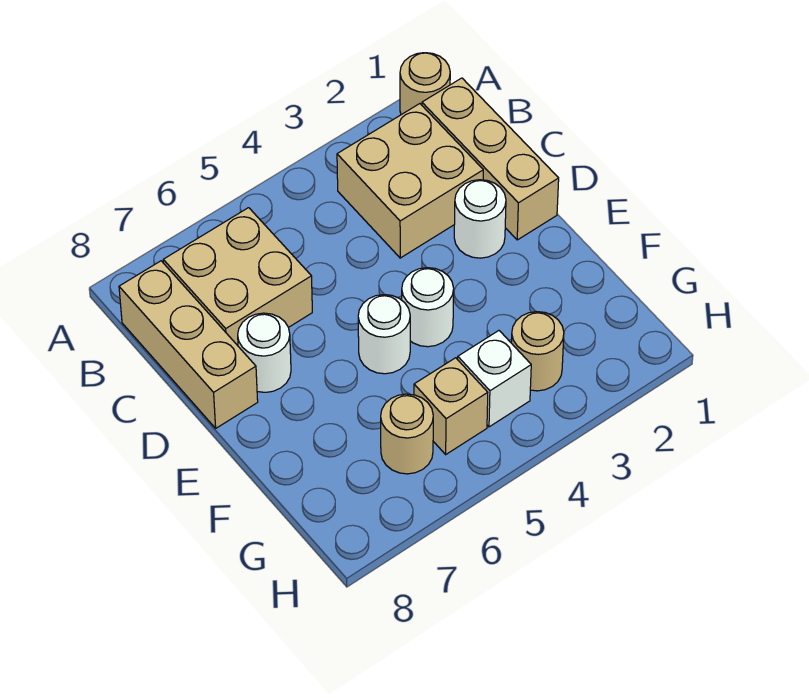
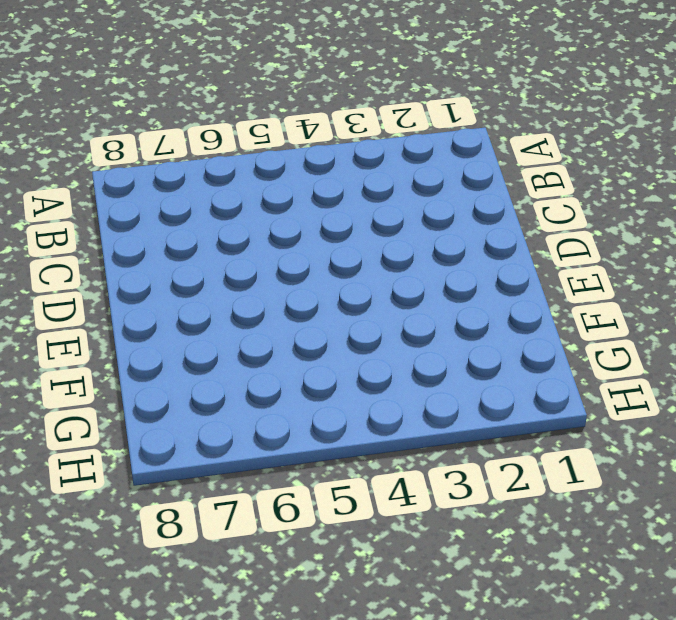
none -> tan round brick A1 level 1
none -> tan brick B1:D1 level 1
none -> tan brick B2:C3 level 1

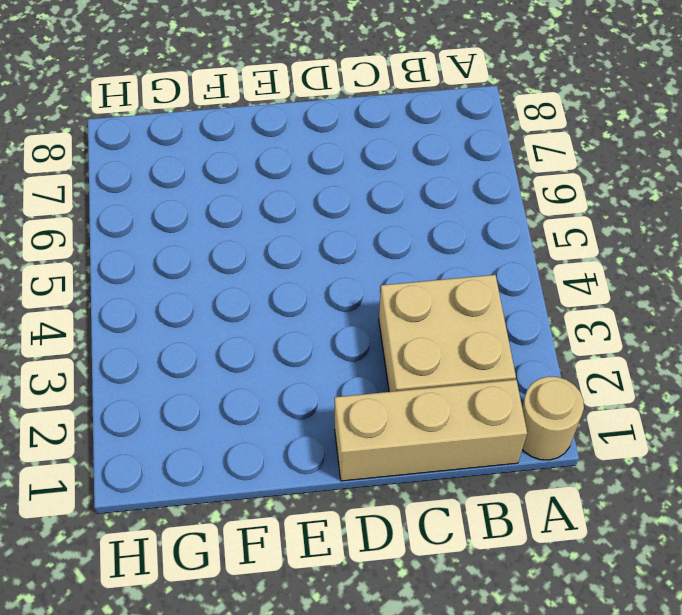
none -> tan brick B6:C7 level 1
none -> tan brick B8:D8 level 1
none -> white round brick D2 level 1

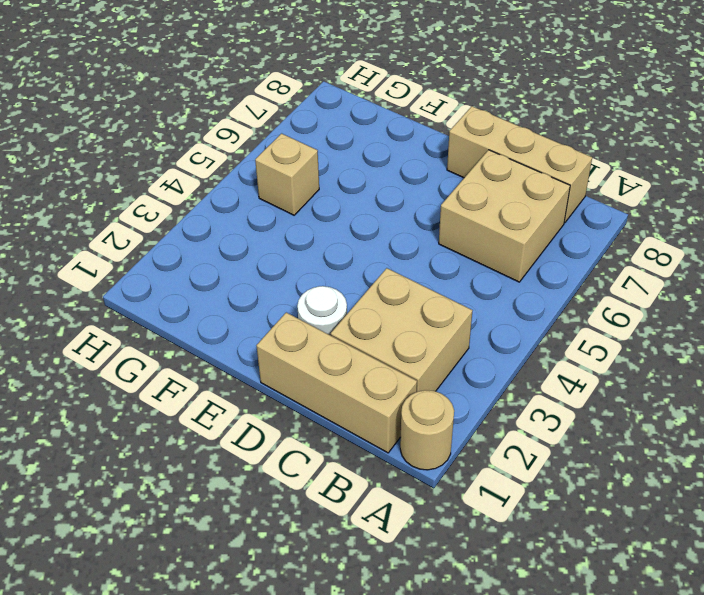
none -> white round brick D7 level 1
none -> white round brick E4 level 1
none -> white round brick E5 level 1

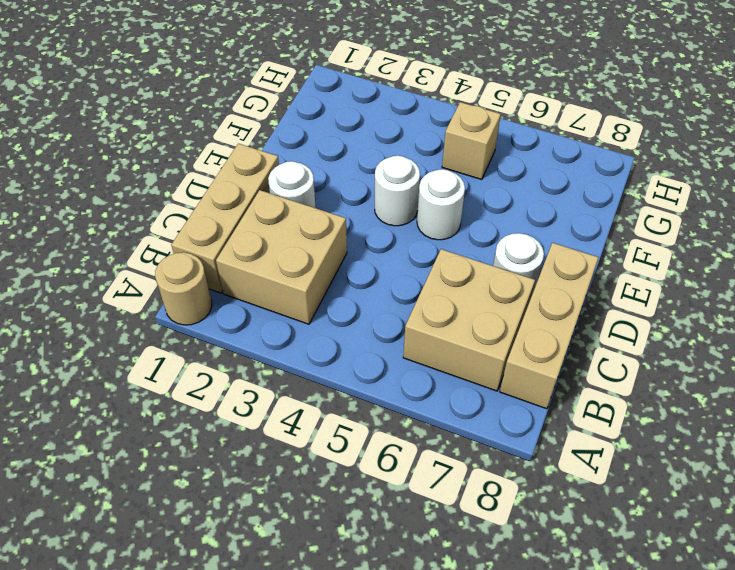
none -> tan round brick G3 level 1
none -> white brick G4 level 1
none -> tan round brick G6 level 1

